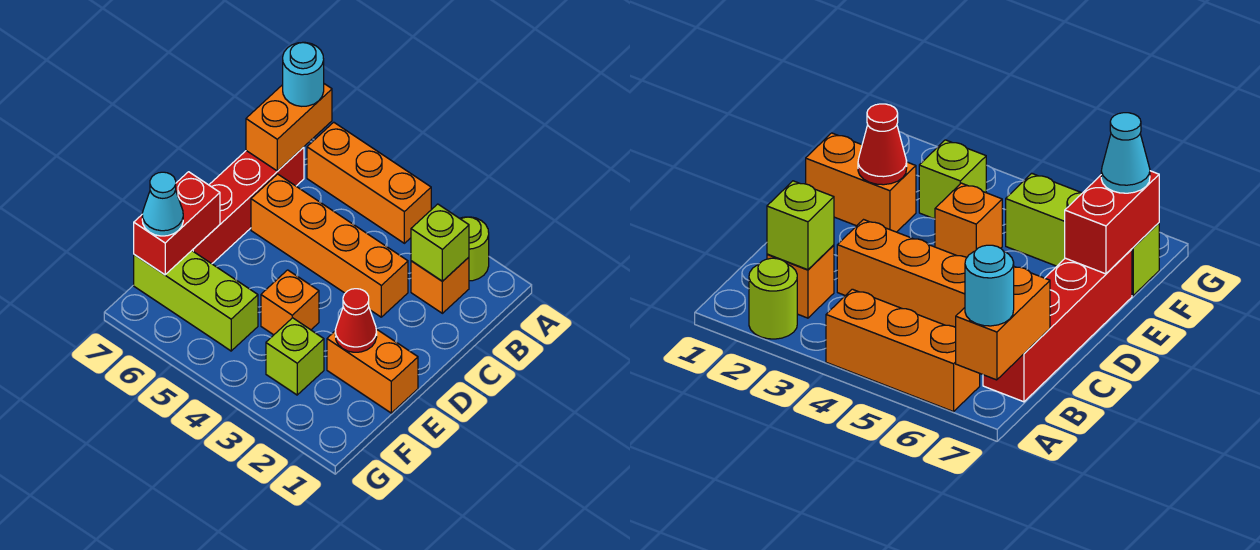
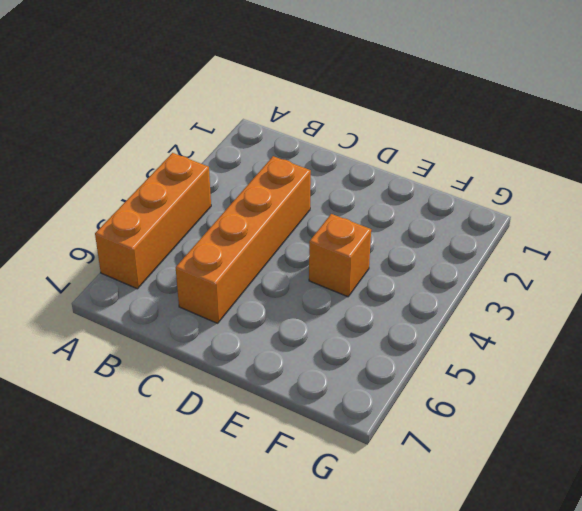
none -> lime round brick A2 level 1
none -> orange brick B2 level 1
none -> red brick B7:E7 level 1

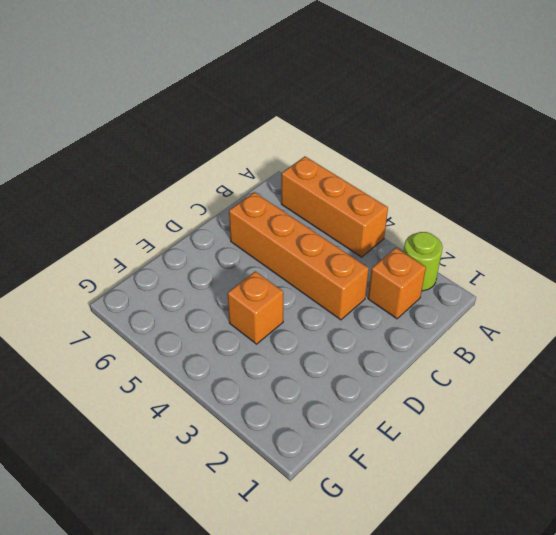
none -> red brick B7:E7 level 1
none -> orange brick E1:E2 level 1
none -> lime brick F3 level 1

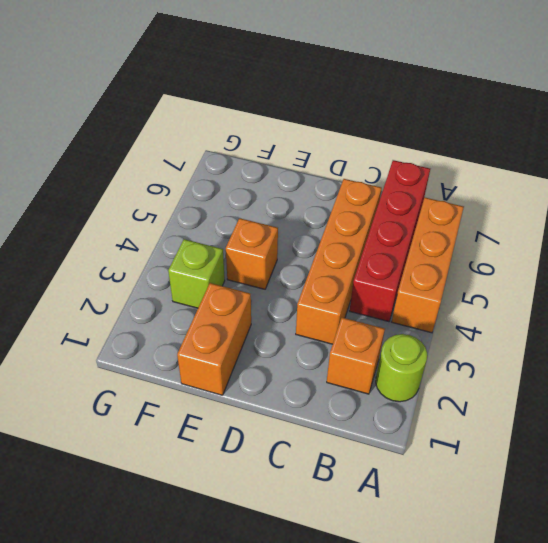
red brick B4:B7 level 1 -> red brick B7:E7 level 1
none -> lime brick F5:F7 level 1
none -> orange brick A7:B7 level 2
none -> lime brick B2 level 2

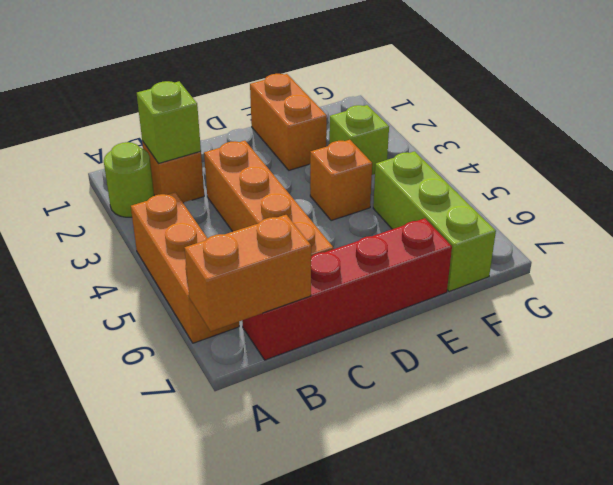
none -> red cone E2 level 2
none -> red brick E7:F7 level 2
none -> cyan round brick A7 level 3

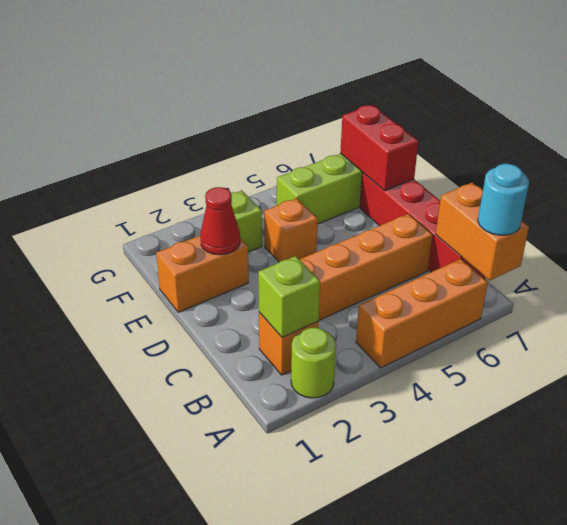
none -> cyan cone F7 level 3

